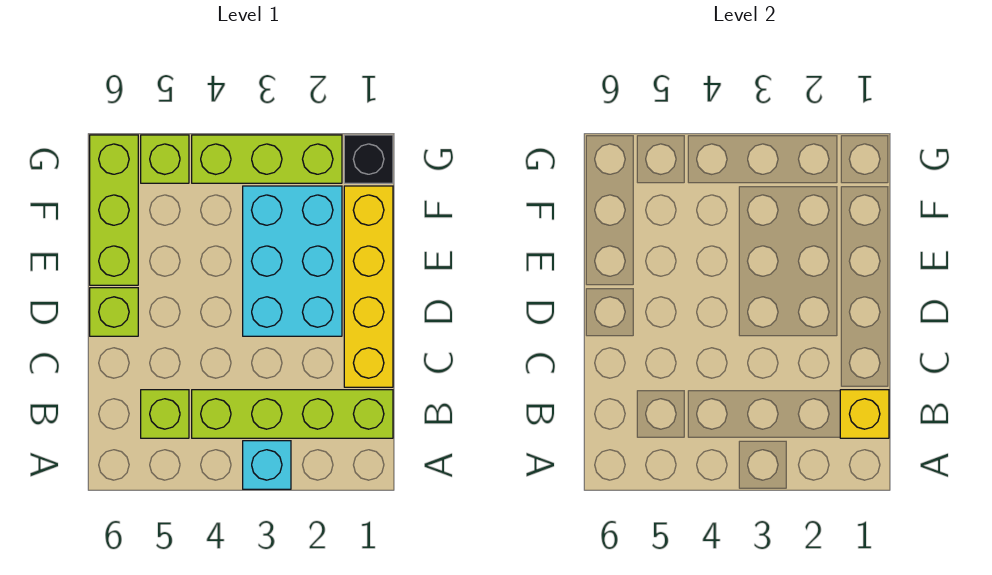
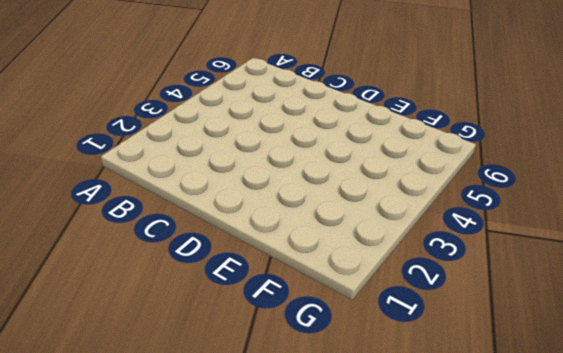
none -> cyan brick A3 level 1
none -> lime brick B1:B4 level 1

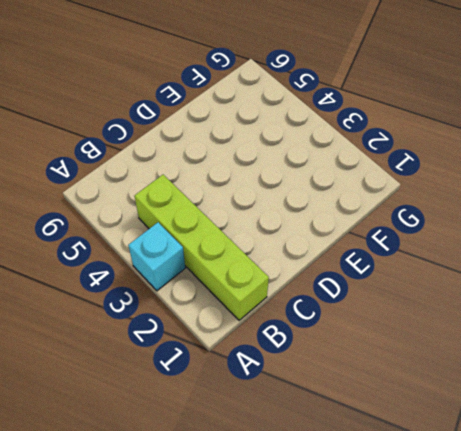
none -> lime brick B5 level 1
none -> yellow brick C1:F1 level 1

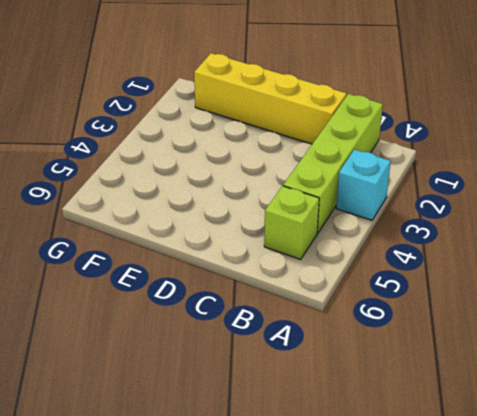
none -> cyan brick D2:F3 level 1
none -> lime brick D6 level 1

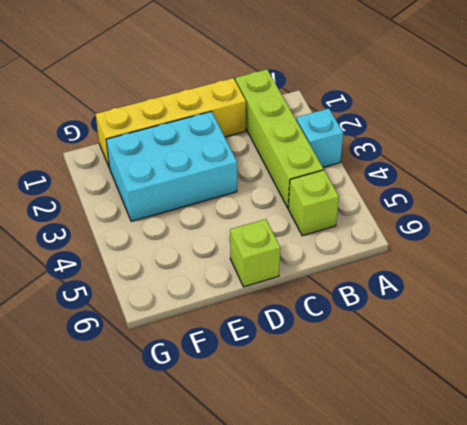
none -> lime brick E6:G6 level 1
none -> black brick G1 level 1

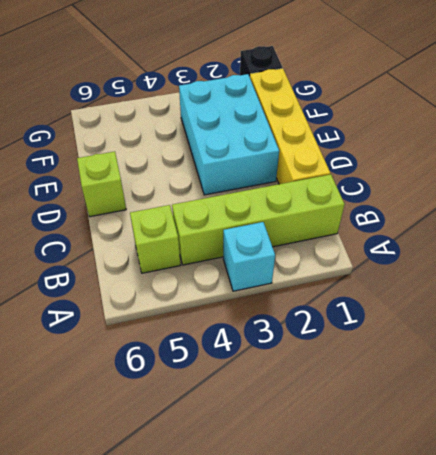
none -> lime brick E6:G6 level 1
none -> lime brick G2:G4 level 1

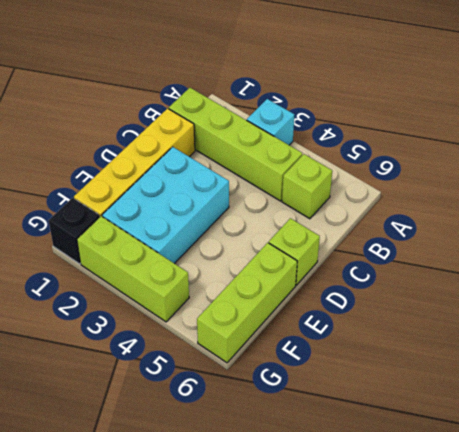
none -> lime brick G5 level 1
none -> yellow brick B1 level 2

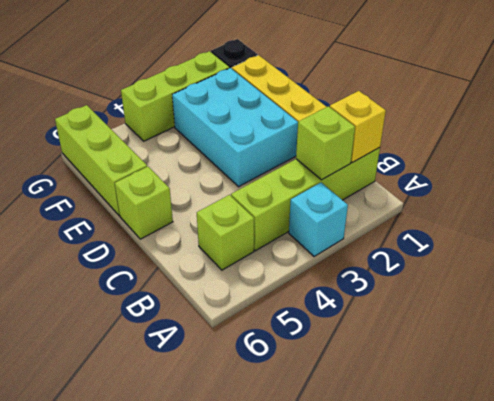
lime brick B2 level 2 -> lime brick G5 level 1

